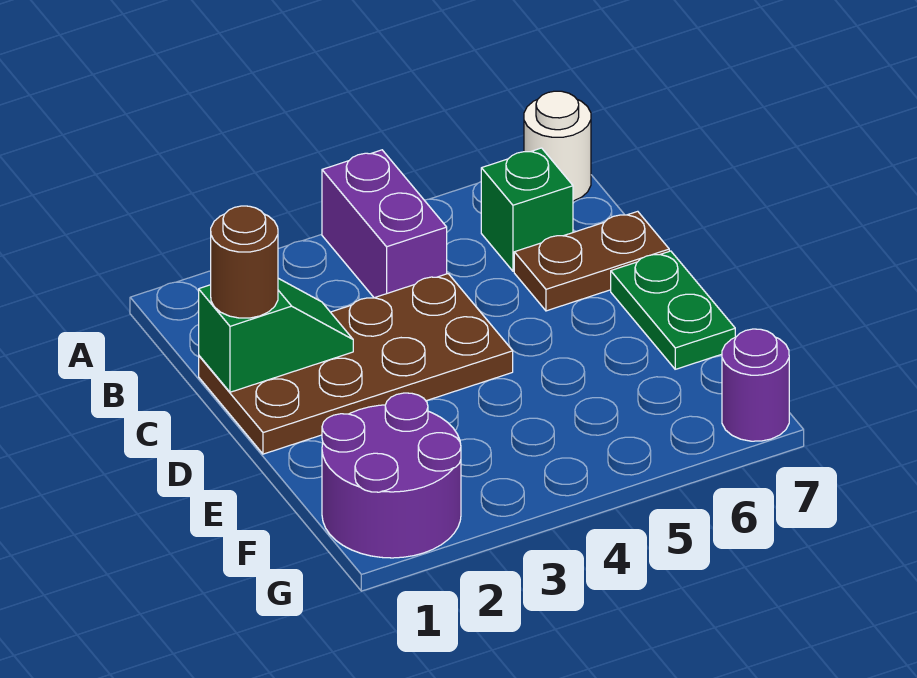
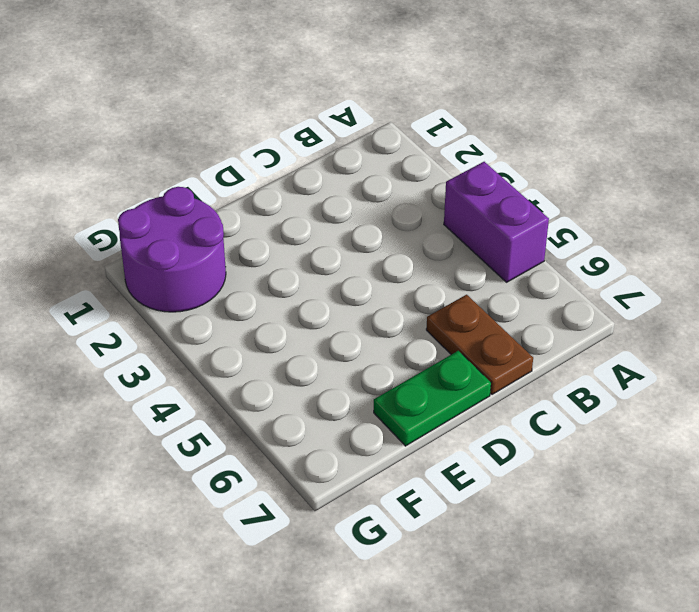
purple brick A4:A5 level 1 -> purple brick A4:B4 level 1
none -> white round brick A7 level 1
none -> green brick B6 level 1

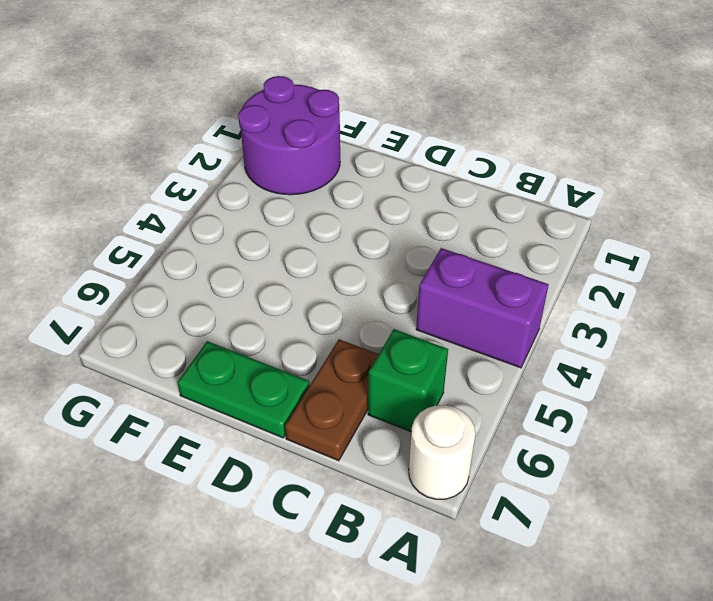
none -> brown plate C1:D4 level 1
none -> purple round brick G7 level 1

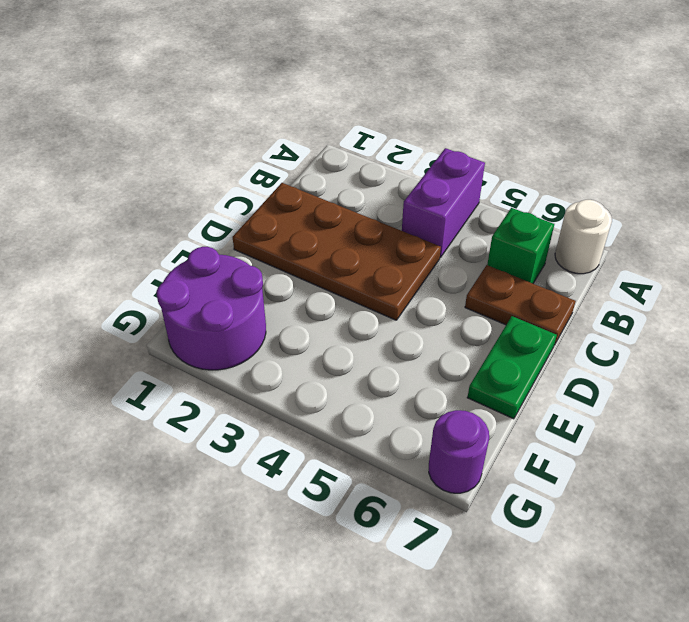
none -> green slope C1:C2 level 2 top 1
none -> brown round brick C1 level 3

